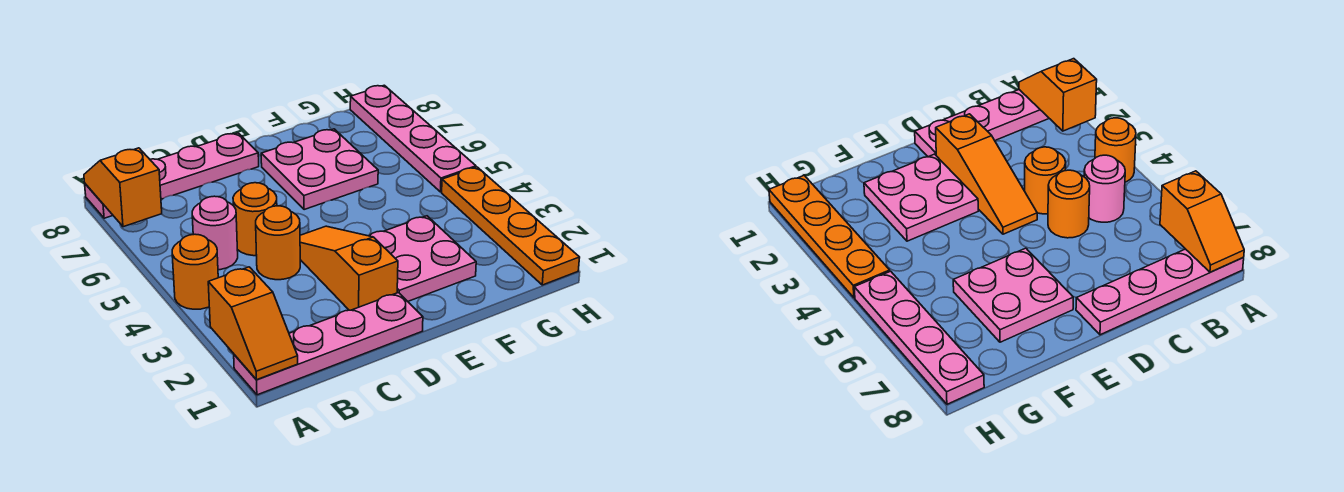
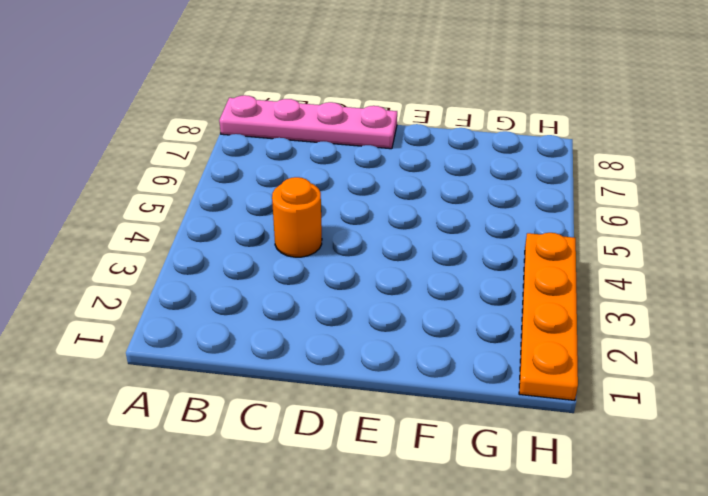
none -> pink plate A1:D1 level 1
none -> orange round brick A4 level 1
none -> pink round brick B5 level 1

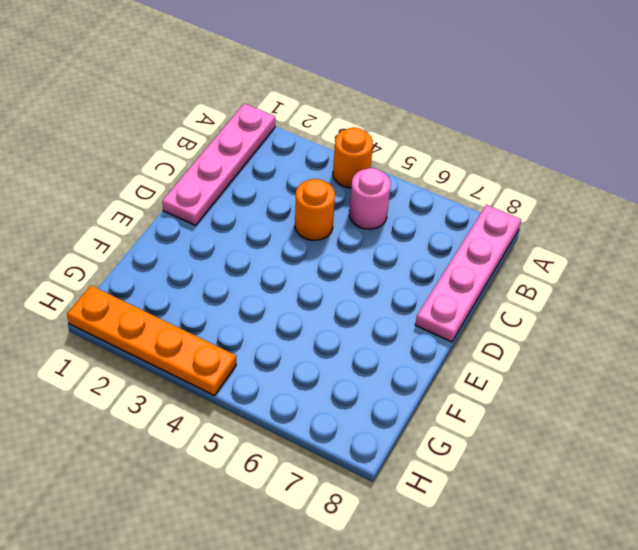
none -> orange round brick C5 level 1
none -> orange slope D2:D4 level 1 top 2
none -> pink plate E2:F3 level 1

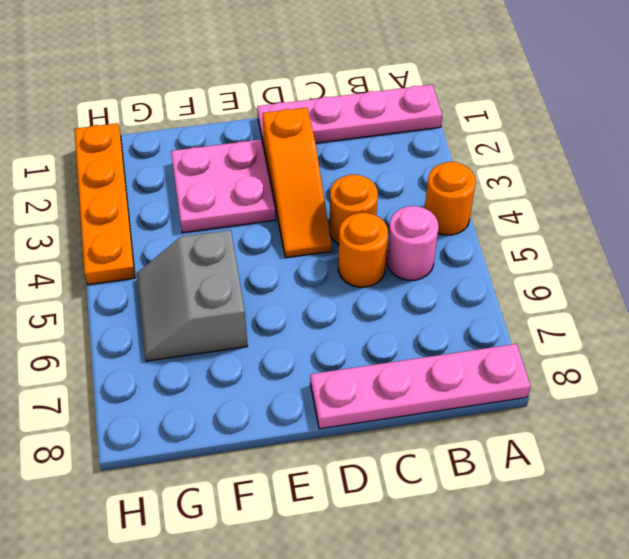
grey slope F5:G6 level 1 top F -> pink plate E6:F7 level 1
none -> pink plate H5:H8 level 1
none -> orange slope A1:A2 level 2 top 2
none -> orange slope A7:A8 level 2 top 7

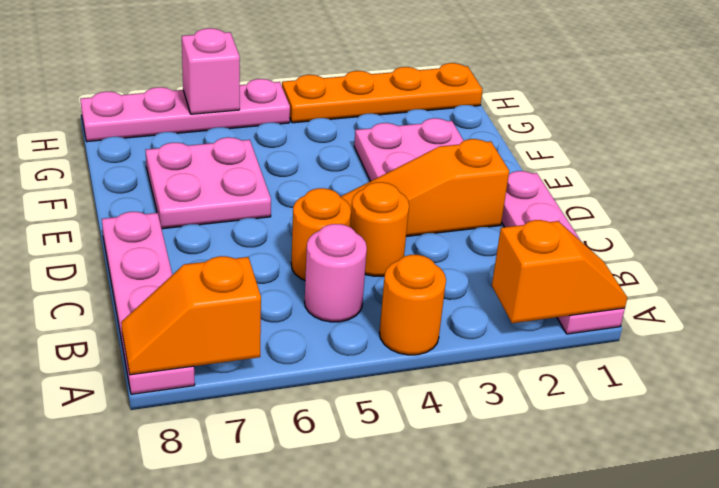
pink brick H6 level 2 -> none

